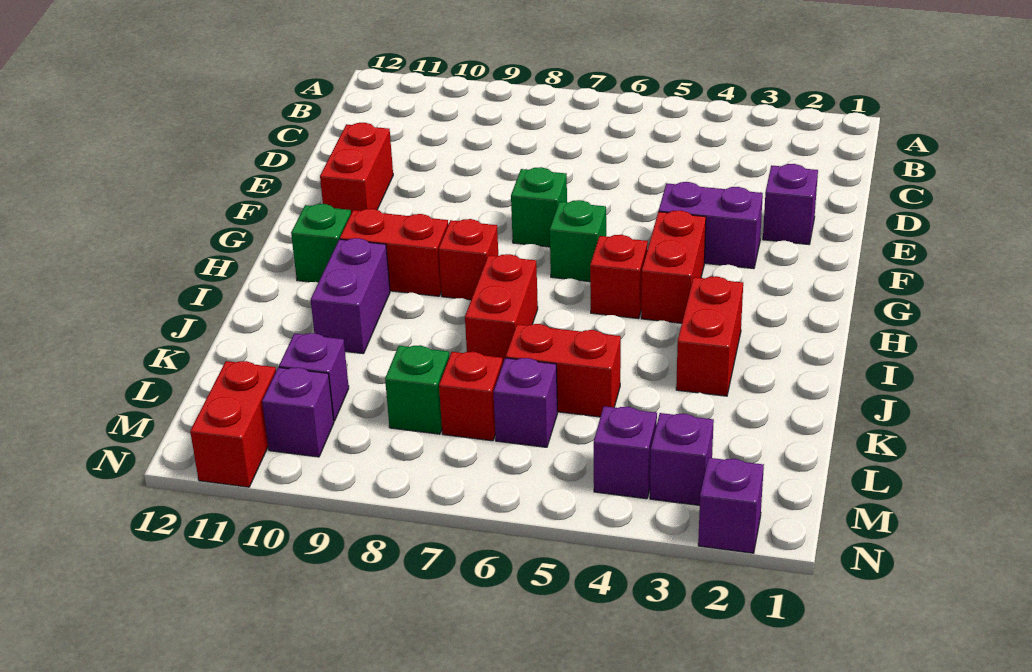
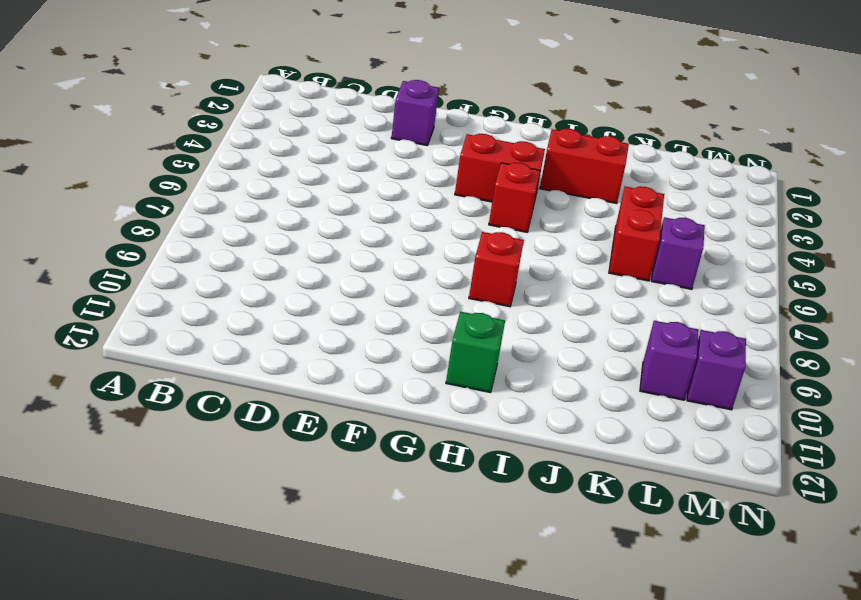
none -> red brick E11:F11 level 1
none -> purple brick F3:F4 level 1
none -> green brick F7 level 1

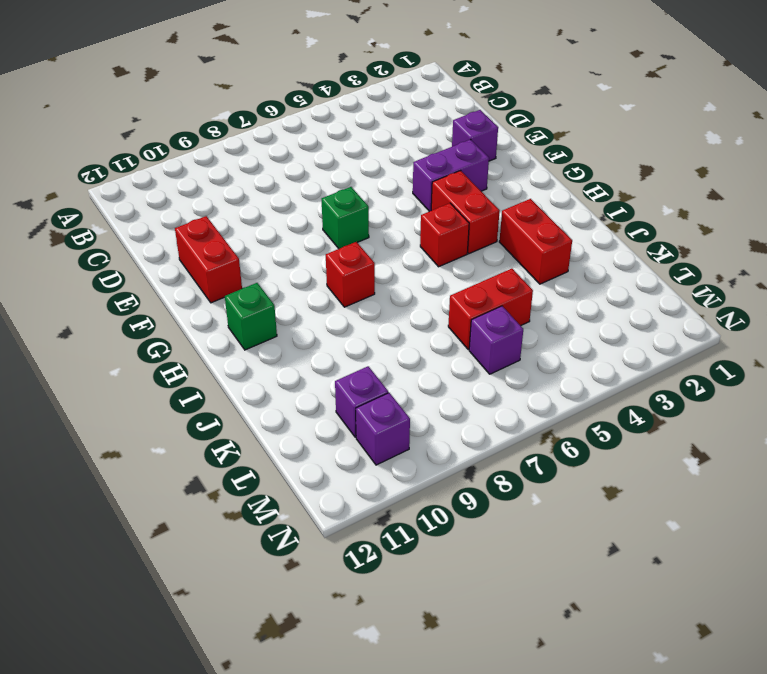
none -> green brick G6 level 1
none -> red brick H9:H10 level 1
none -> red brick I7:J7 level 1

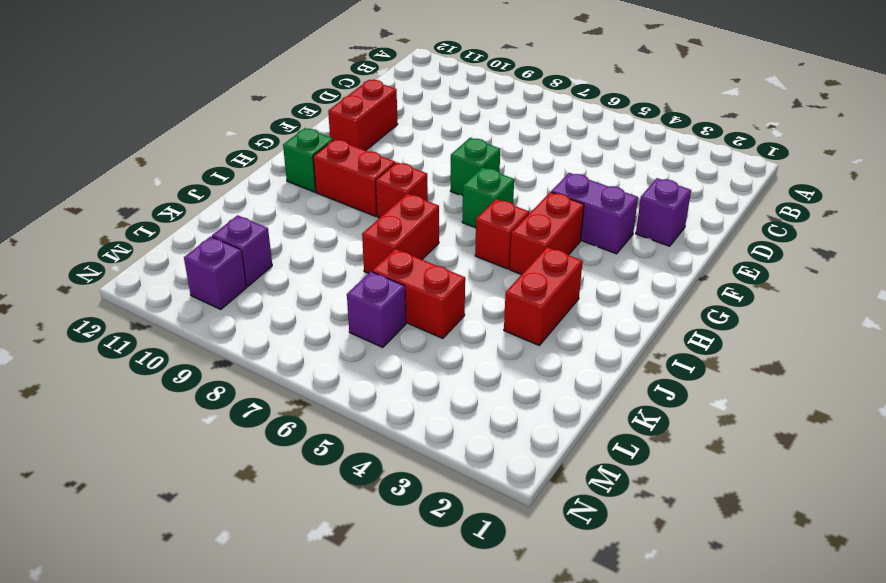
none -> purple brick I10:J10 level 1
none -> red brick L7 level 1
none -> green brick L8 level 1

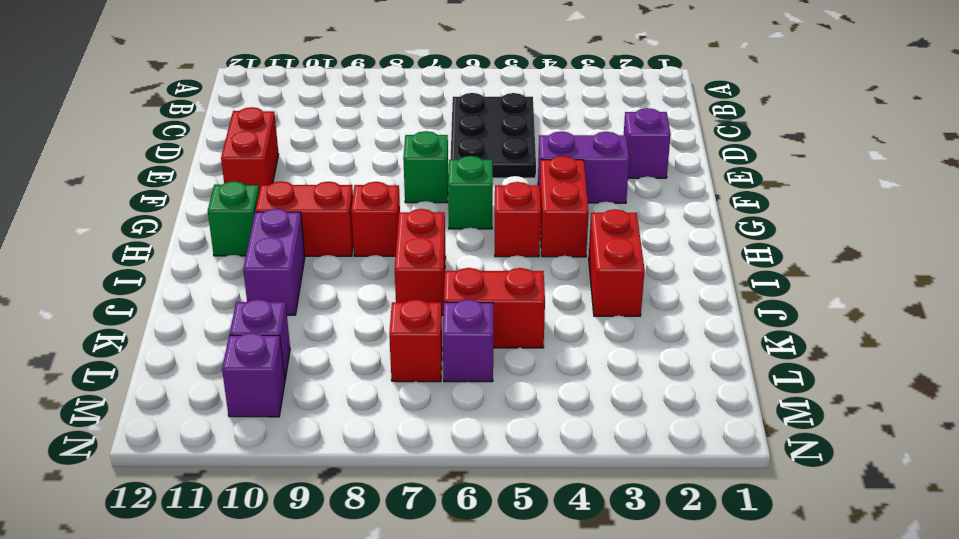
black plate C5:E6 level 1 -> none
none -> green brick L8 level 1
none -> purple brick M3 level 1
none -> purple brick M4 level 1

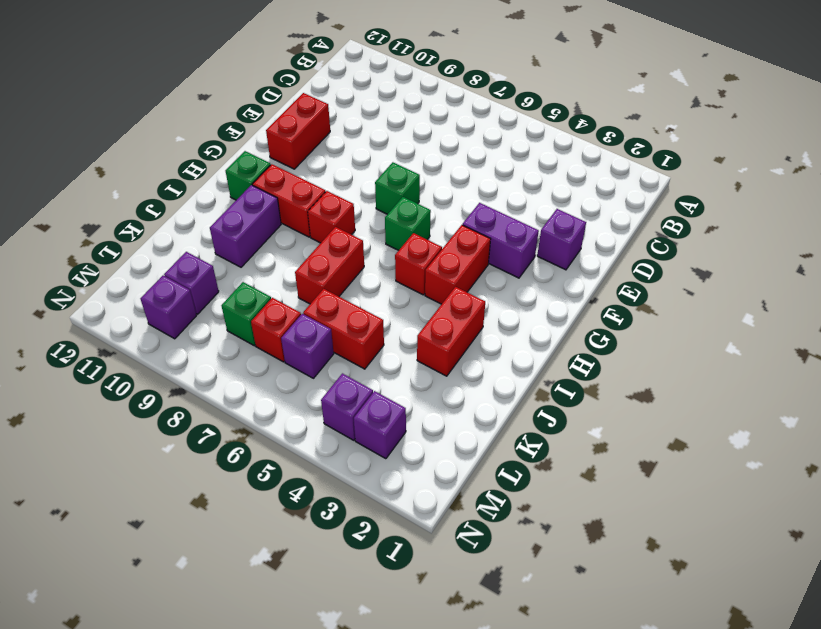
none -> red brick M11:N11 level 1
none -> purple brick N2 level 1

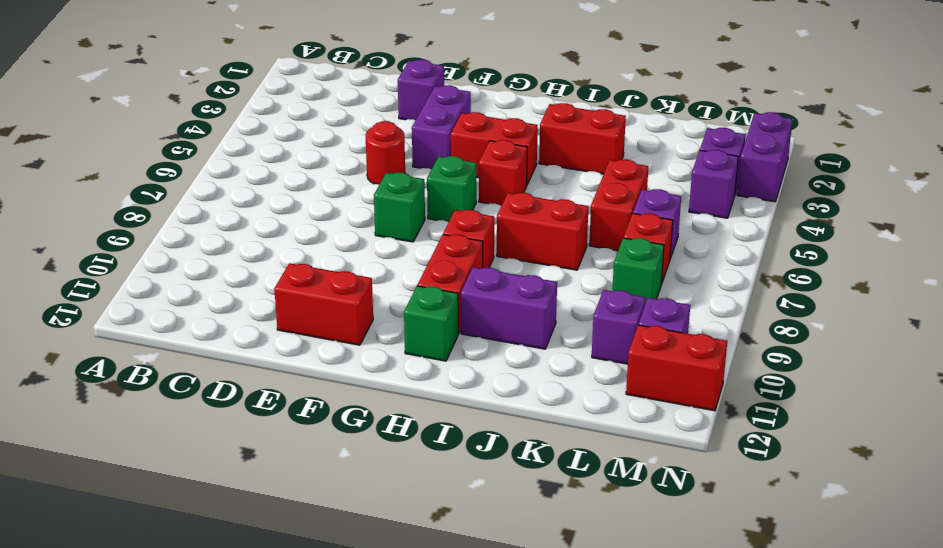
red round brick E5 level 1 -> none
purple brick N2:N3 level 1 -> purple brick N2 level 1

